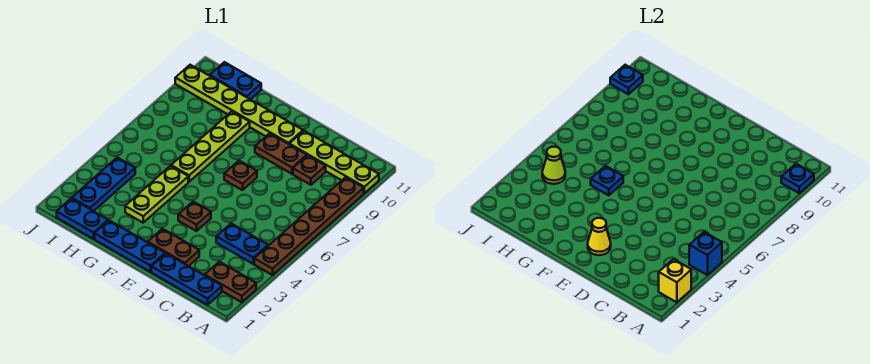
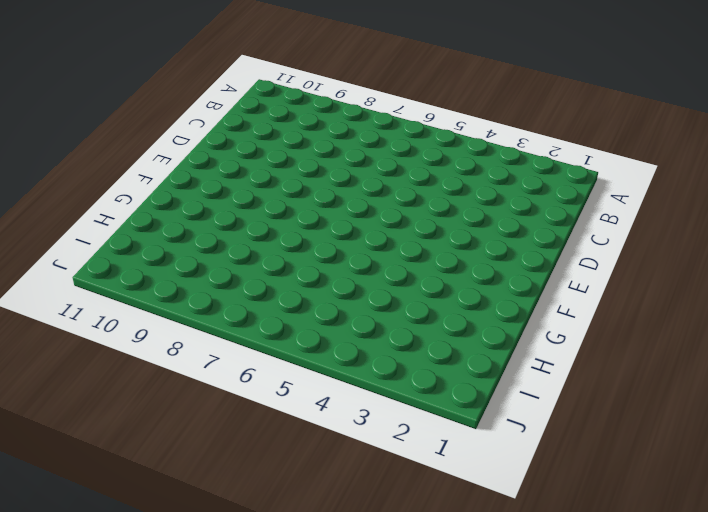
none -> brown plate A2:B2 level 1
none -> brown plate A4:A9 level 1
none -> lime plate A10:D10 level 1

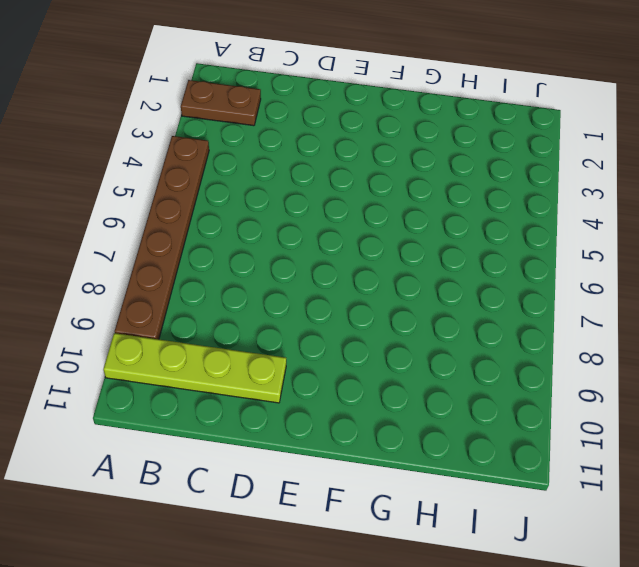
none -> blue plate B1:D1 level 1
none -> blue plate B4:C4 level 1
none -> brown plate C9 level 1

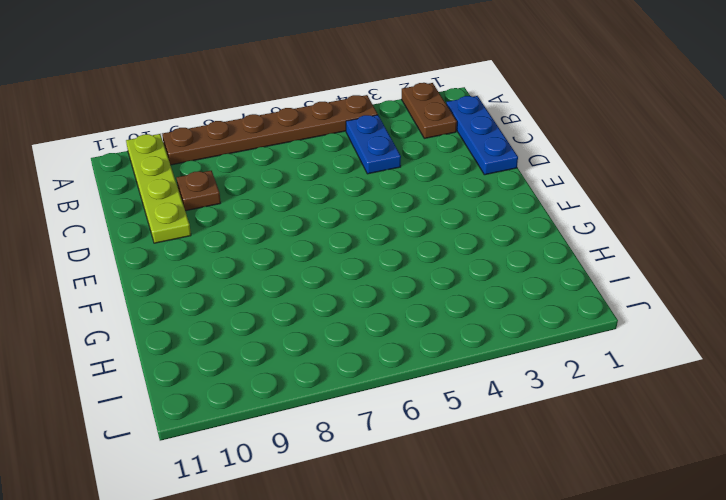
none -> brown plate D2:E2 level 1
none -> brown plate D9:E9 level 1
none -> blue plate E1:G1 level 1

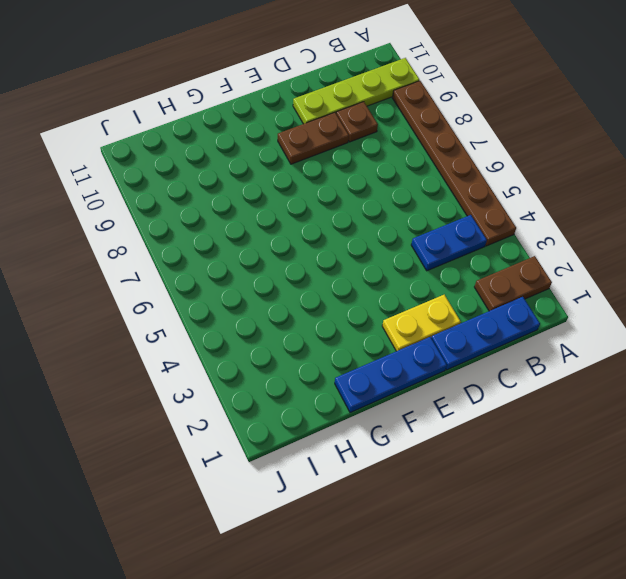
yellow plate D2:E2 level 1 -> brown plate D2:E2 level 1
none -> brown plate E4 level 1
none -> brown plate E7 level 1
none -> lime plate E10:J10 level 1

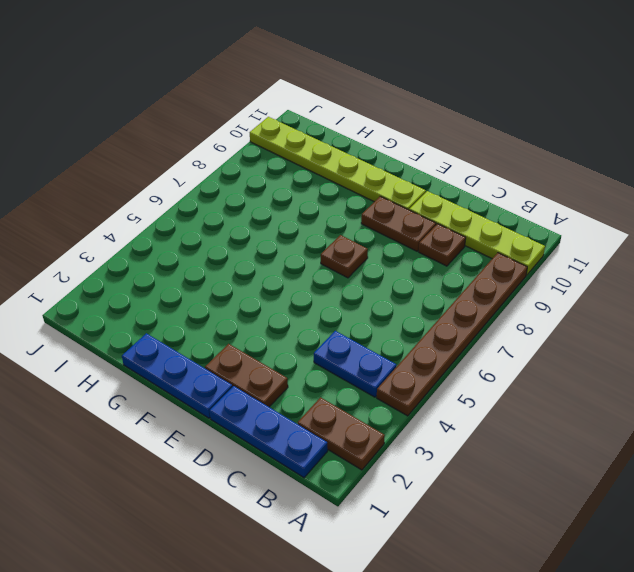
none -> brown plate E4 level 1
none -> lime plate G3:G5 level 1
none -> lime plate G6:G9 level 1

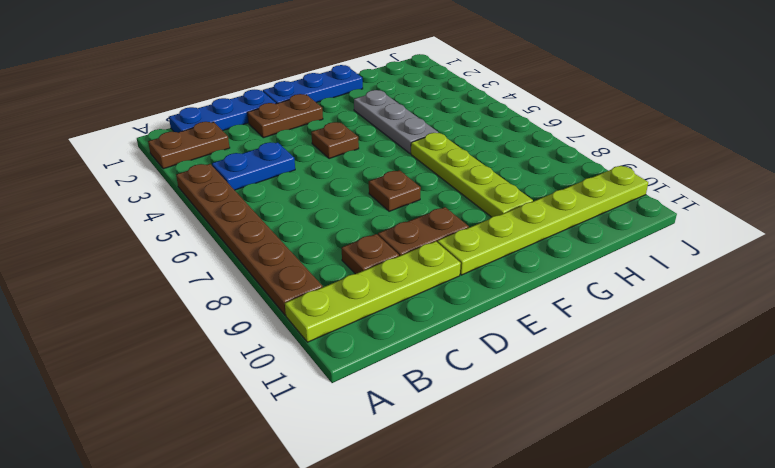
grey plate G3:G5 level 1 -> lime plate G3:G5 level 1
none -> blue plate H1:I1 level 1
none -> blue plate H11:I11 level 1
none -> blue plate I2:I4 level 1

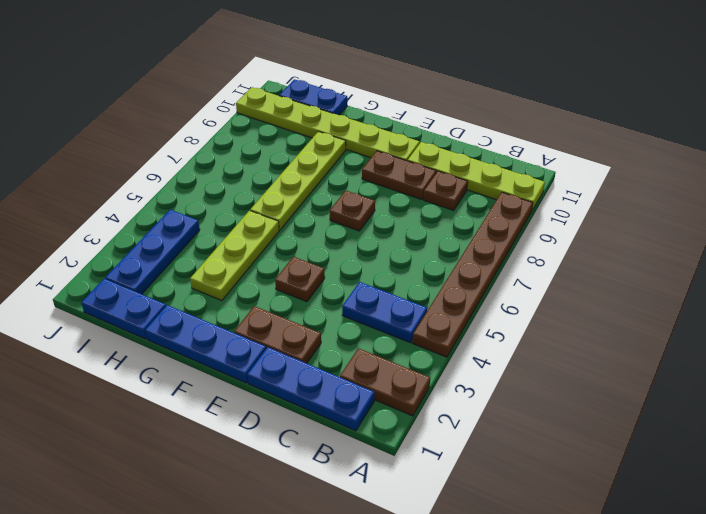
none -> yellow brick A2 level 2
none -> blue brick A4 level 2
none -> blue plate A10 level 2

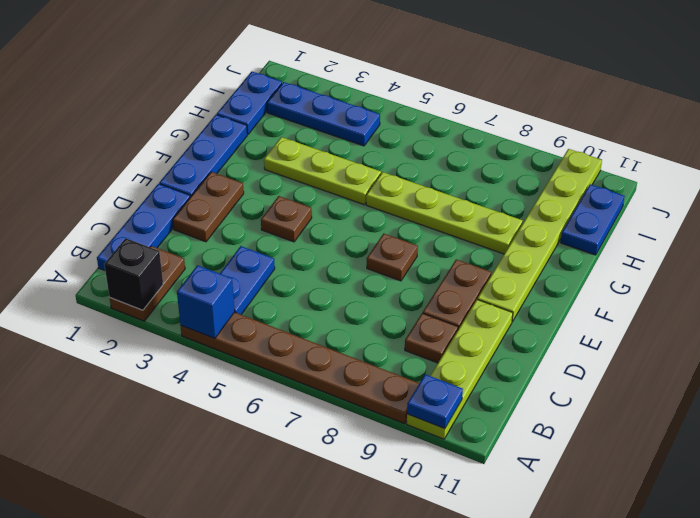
black brick A2 level 2 -> yellow brick A2 level 2
none -> yellow cone E2 level 2
none -> blue plate G5 level 2
none -> lime cone I4 level 2

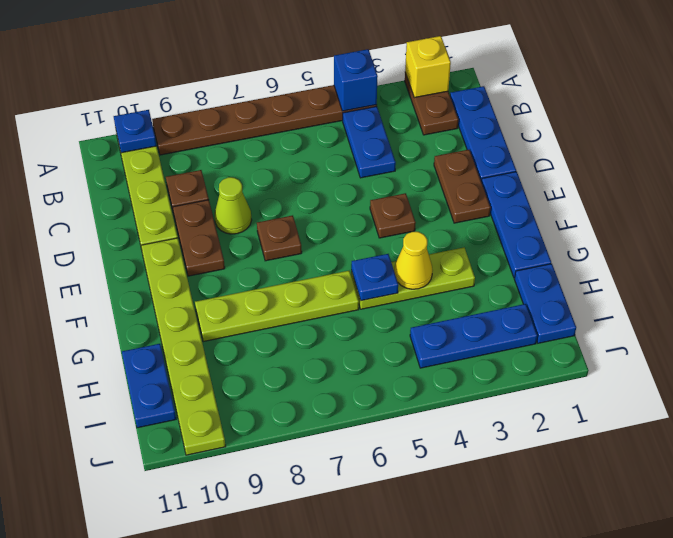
lime cone D8 level 1 -> lime cone I4 level 2
yellow cone G4 level 2 -> yellow cone E2 level 2
none -> blue plate J10 level 2

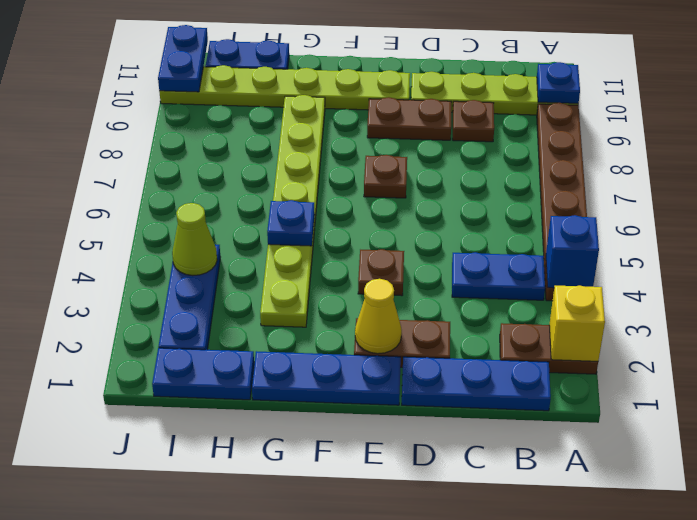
blue plate J10:J11 level 2 -> blue plate J10 level 2

